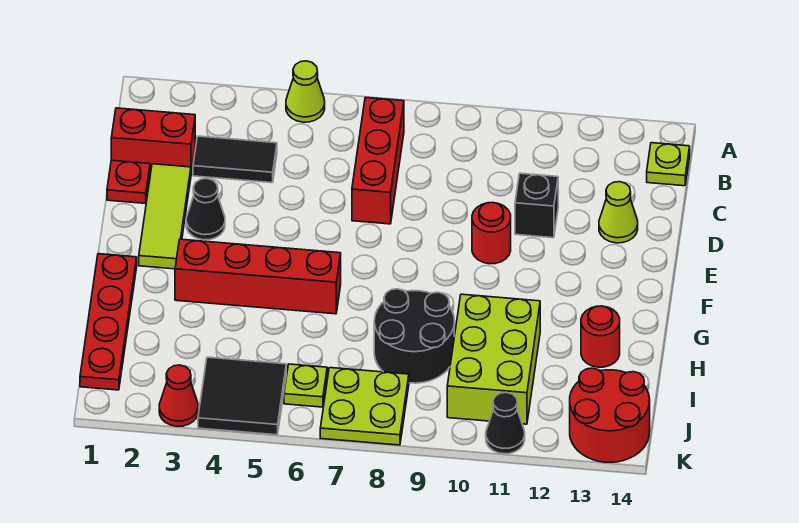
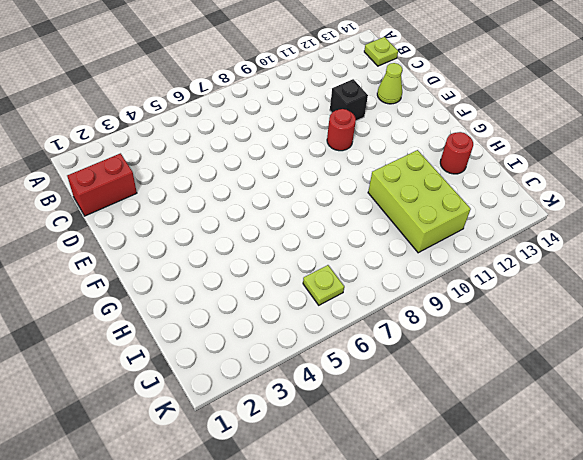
none -> lime cone A5 level 1
none -> red brick B7:D7 level 1
none -> black tile C3:C4 level 1

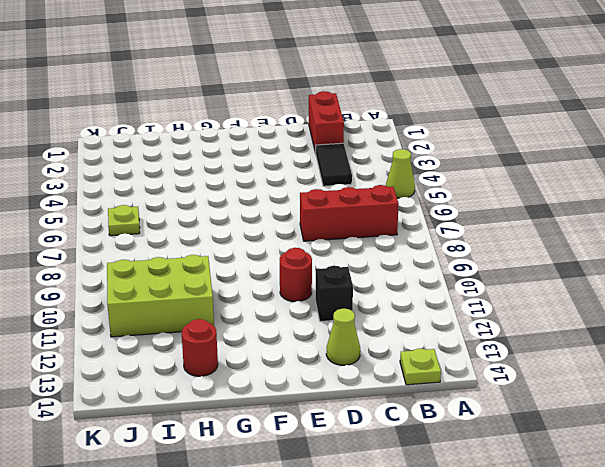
none -> red plate D1 level 1
none -> lime tile D2:F2 level 1
none -> black cone E3 level 1

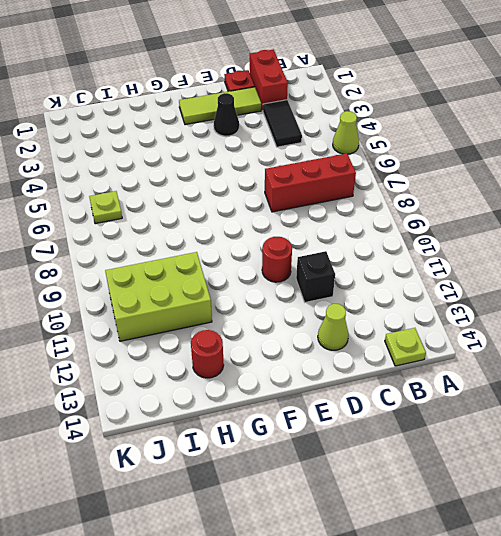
none -> red plate G1:J1 level 1
none -> red brick G3:G6 level 1
none -> black round brick H8:I9 level 1

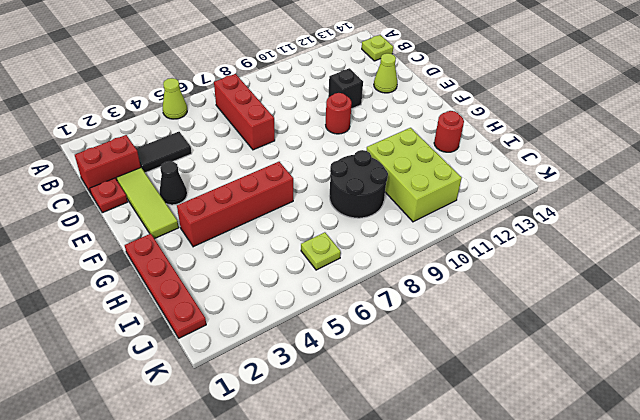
none -> black tile J4:K5 level 1
none -> lime plate J7:K8 level 1
none -> red round brick J13:K14 level 1

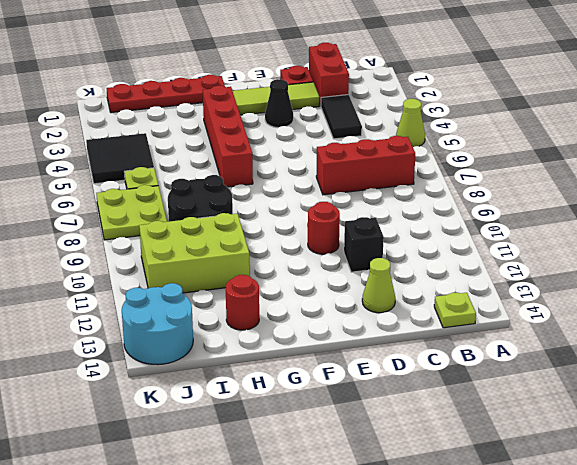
cyan round brick J13:K14 level 1 -> red round brick J13:K14 level 1
none -> red cone K3 level 1
none -> black cone K11 level 1

